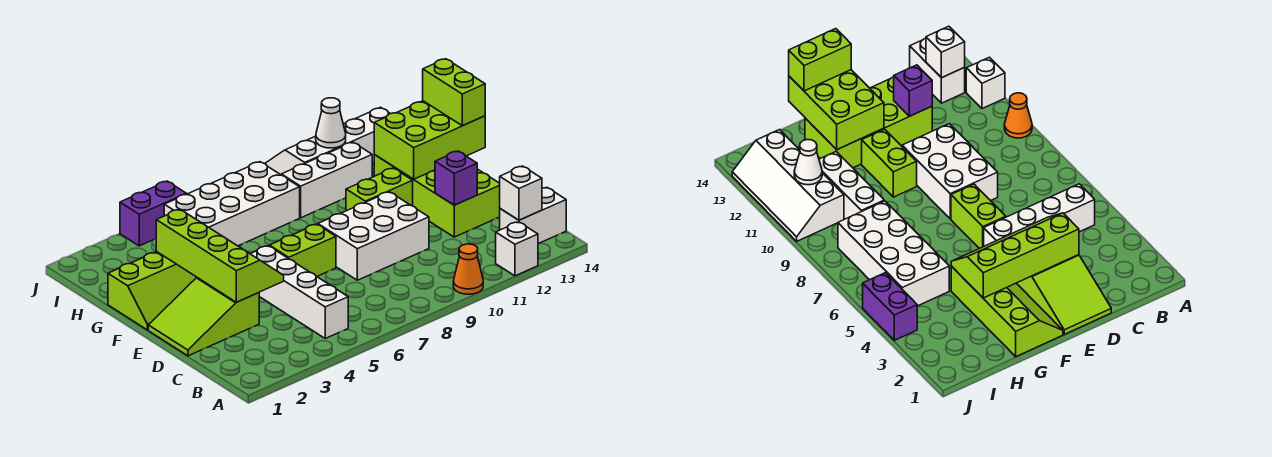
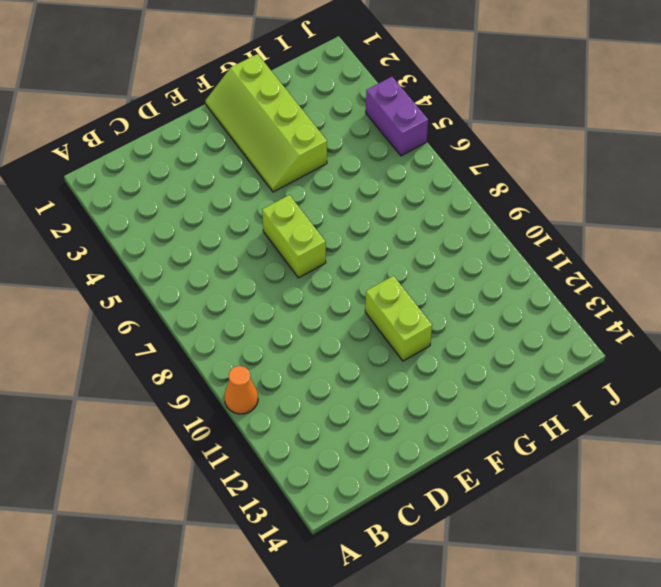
none -> white brick A12 level 1
none -> white brick B5:E5 level 1
none -> white brick B13:B14 level 1

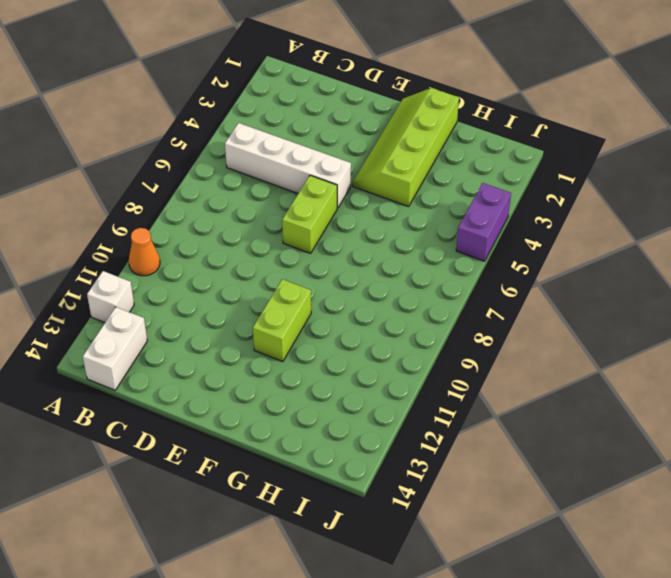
none -> lime slope D1:E3 level 1 top 3
none -> white brick D8:E10 level 1
none -> lime brick D12:G13 level 1

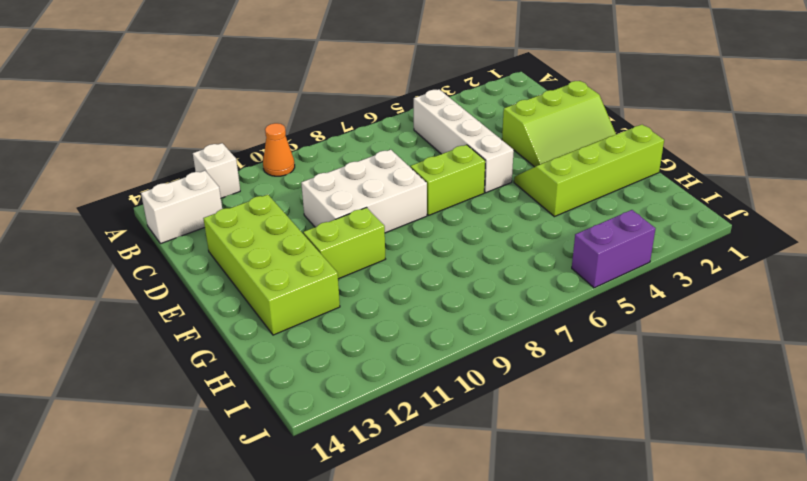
lime slope D1:E3 level 1 top D -> lime slope D1:E3 level 1 top 3
none -> white brick H5:I8 level 1
none -> white brick H9:H11 level 1
none -> white slope I10:J13 level 1 top I

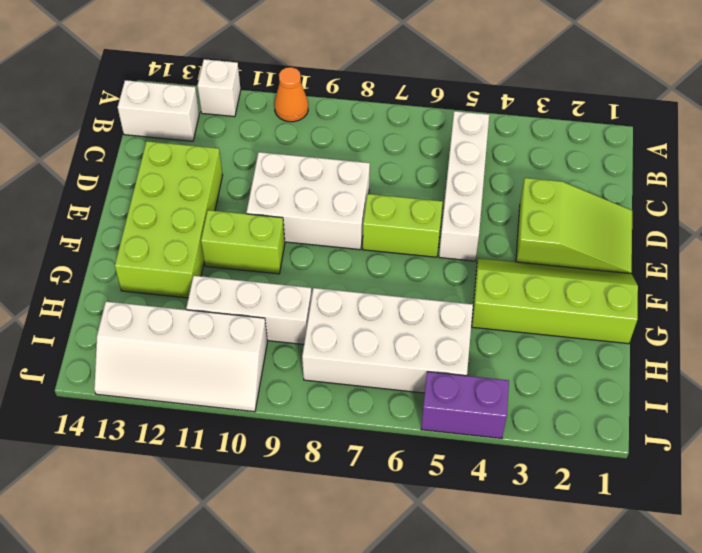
none -> white brick B13 level 2
none -> lime slope D3:G4 level 2 top 3
none -> purple brick D12 level 2

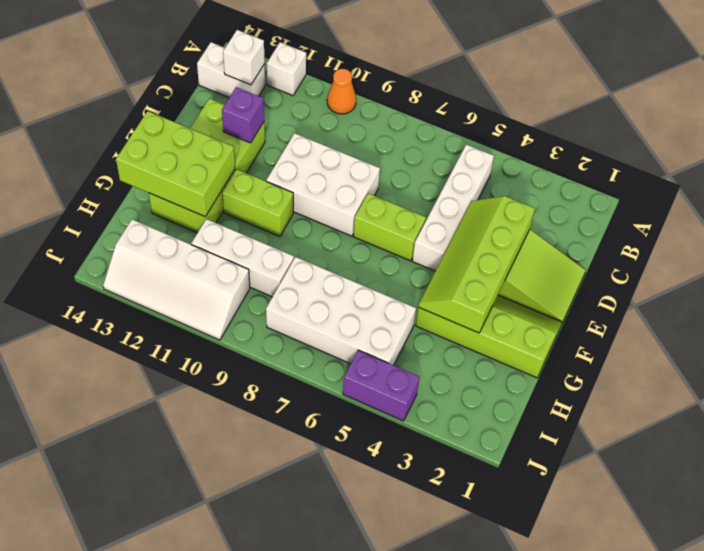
none -> white cone I11 level 2
none -> lime brick F14:G14 level 3

